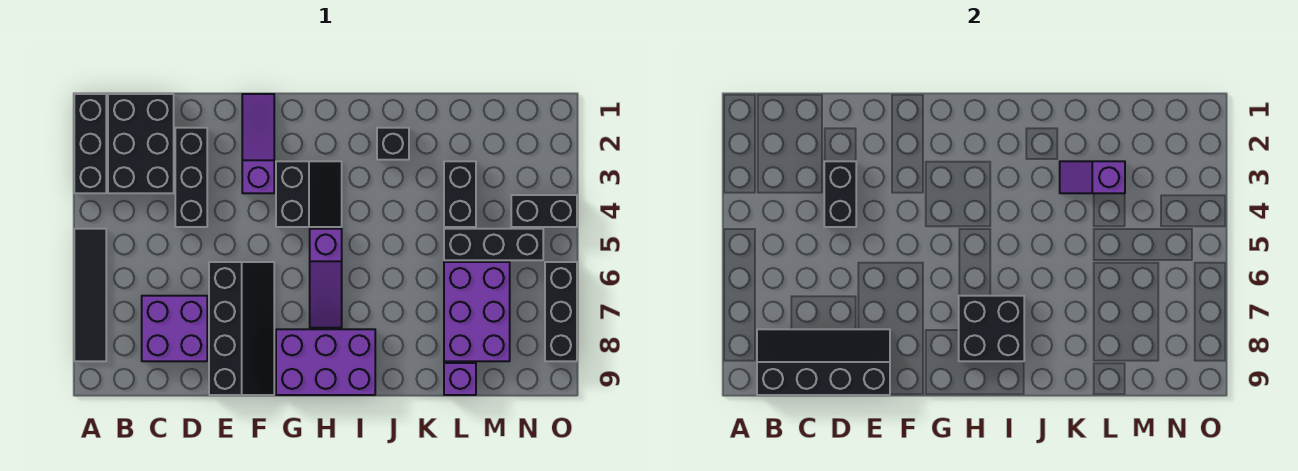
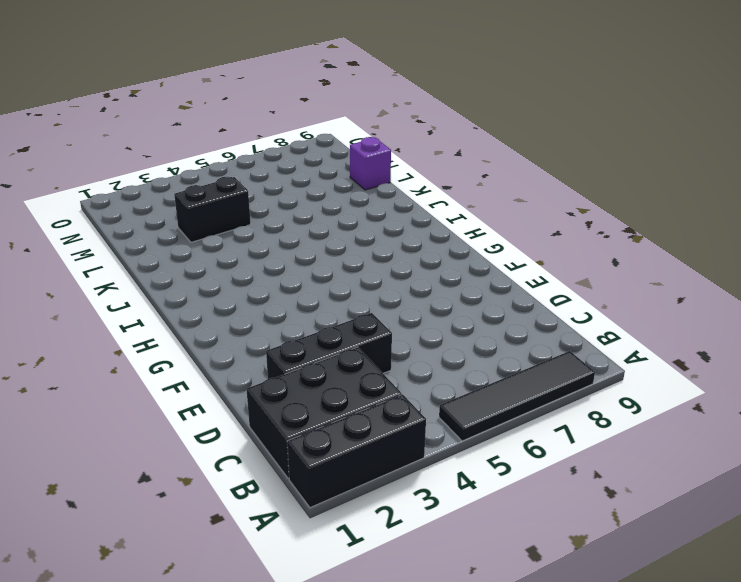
none -> purple brick C7:D8 level 1
none -> black slope E6:F9 level 1 top E
none -> purple slope F1:F3 level 1 top 3

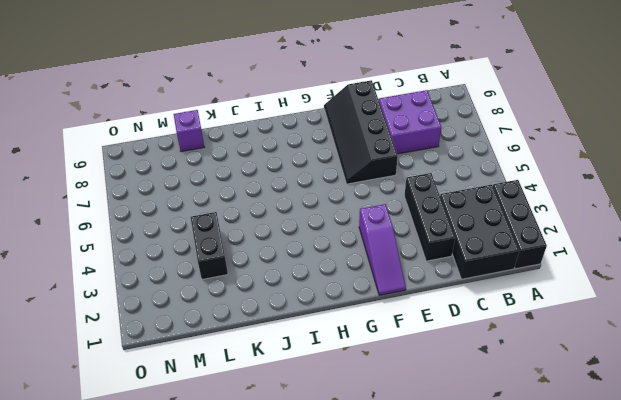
none -> black tile A5:A8 level 1
none -> black slope G3:H4 level 1 top G
none -> purple brick G8:I9 level 1

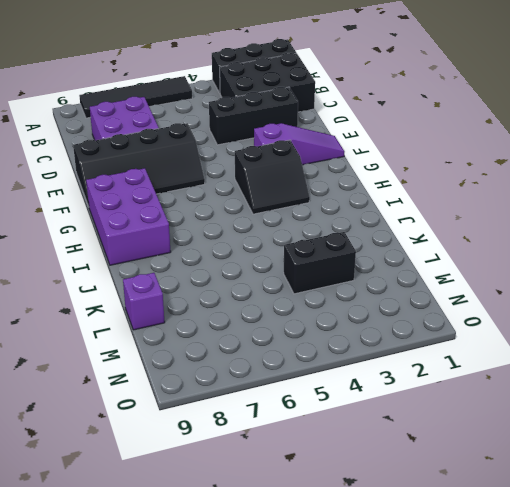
none -> purple slope H5:H7 level 1 top 5
none -> black brick J2 level 1
none -> black brick L5:N5 level 1

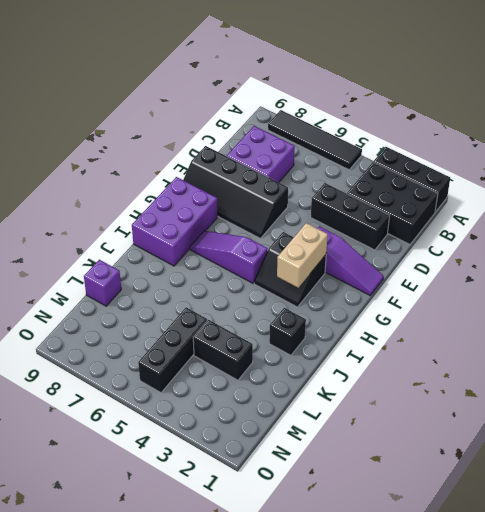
tan brick G3:H3 level 2 -> none
none -> purple brick L6:M8 level 1
none -> black brick N4:O4 level 1
none -> black brick O6:O8 level 1

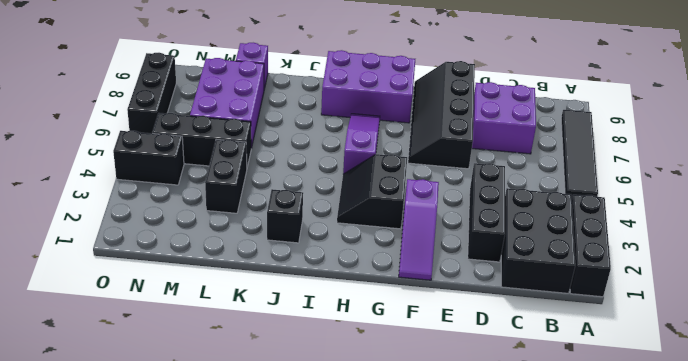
none -> black slope B8:E9 level 2 top 9
none -> black brick D3:D4 level 2
none -> black brick H7:I8 level 2

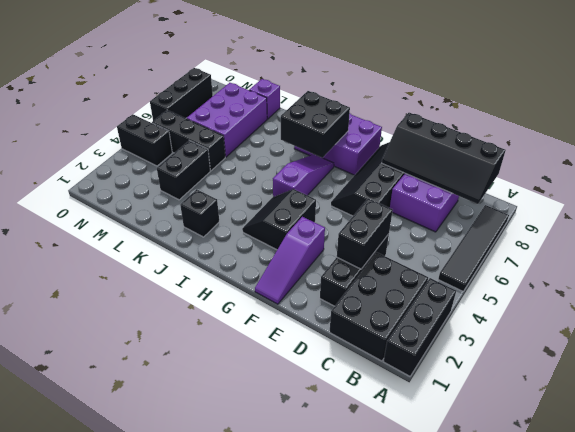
none -> purple slope K3:L3 level 2 top L

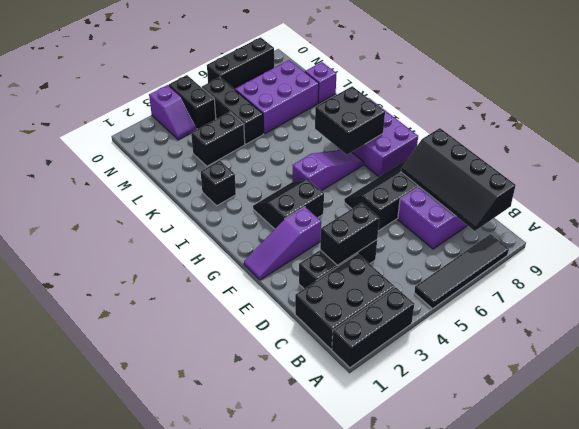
purple slope N3:O3 level 1 top O -> purple slope K3:L3 level 2 top L

